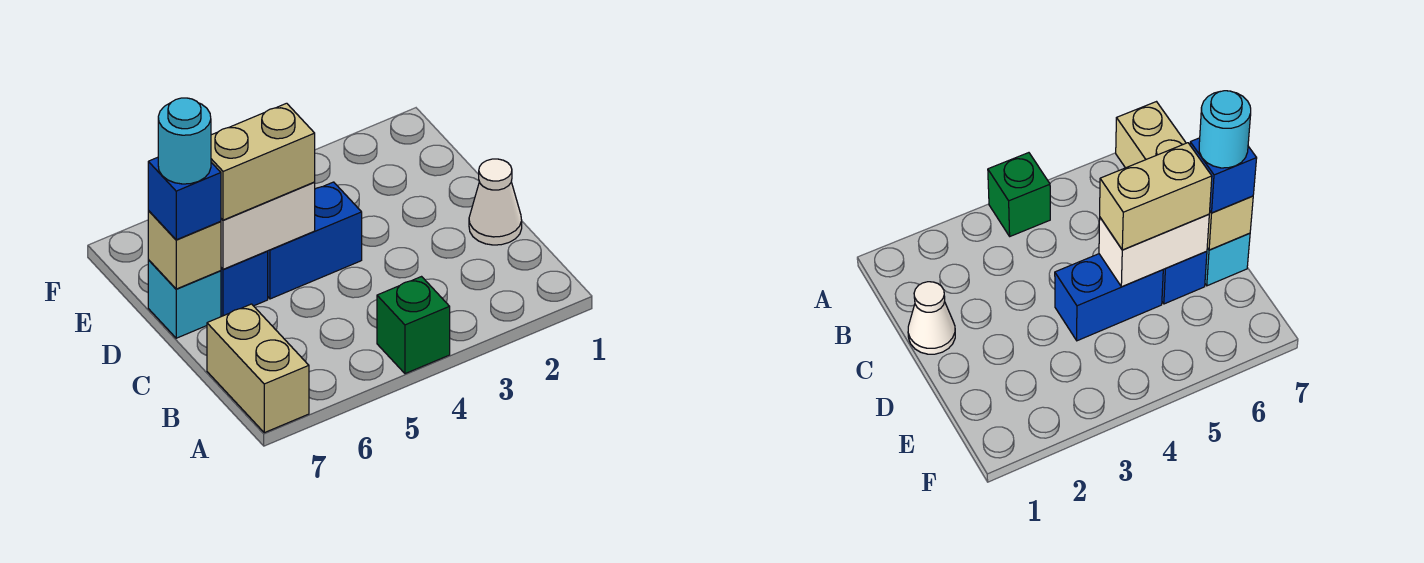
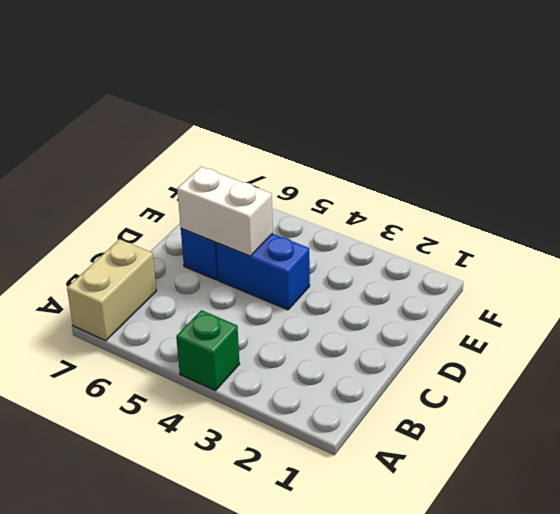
none -> white cone C1 level 1
none -> cyan brick D7 level 1

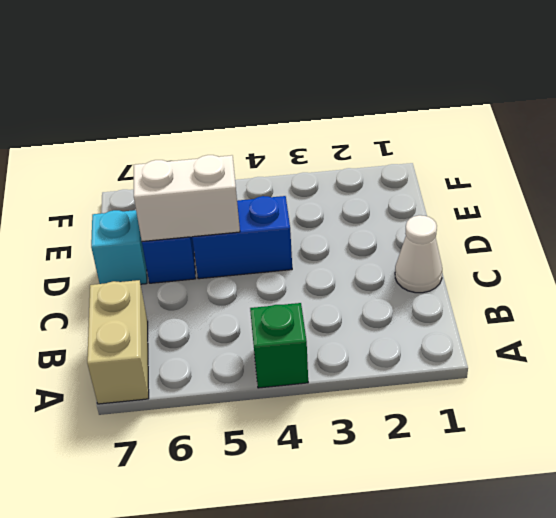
none -> tan brick D7 level 2
none -> tan brick D5:D6 level 3

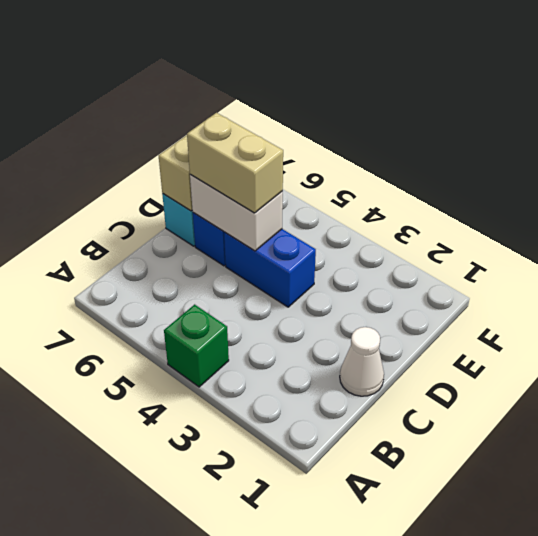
none -> tan brick A7:B7 level 1
none -> blue brick D7 level 3

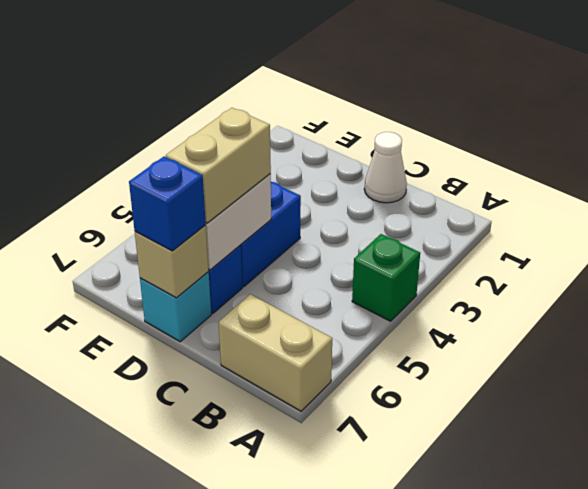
none -> cyan round brick D7 level 4

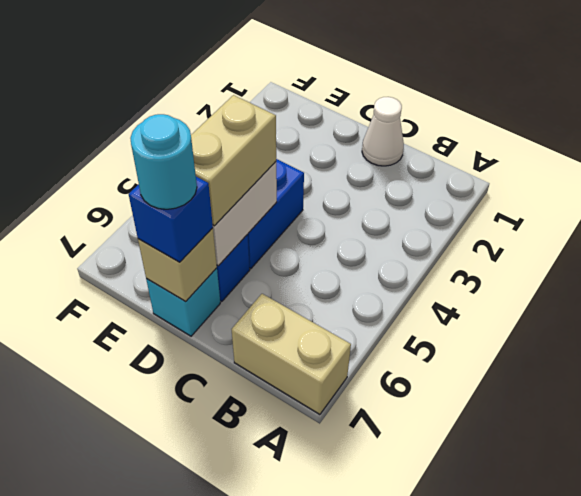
none -> green brick A4 level 1

